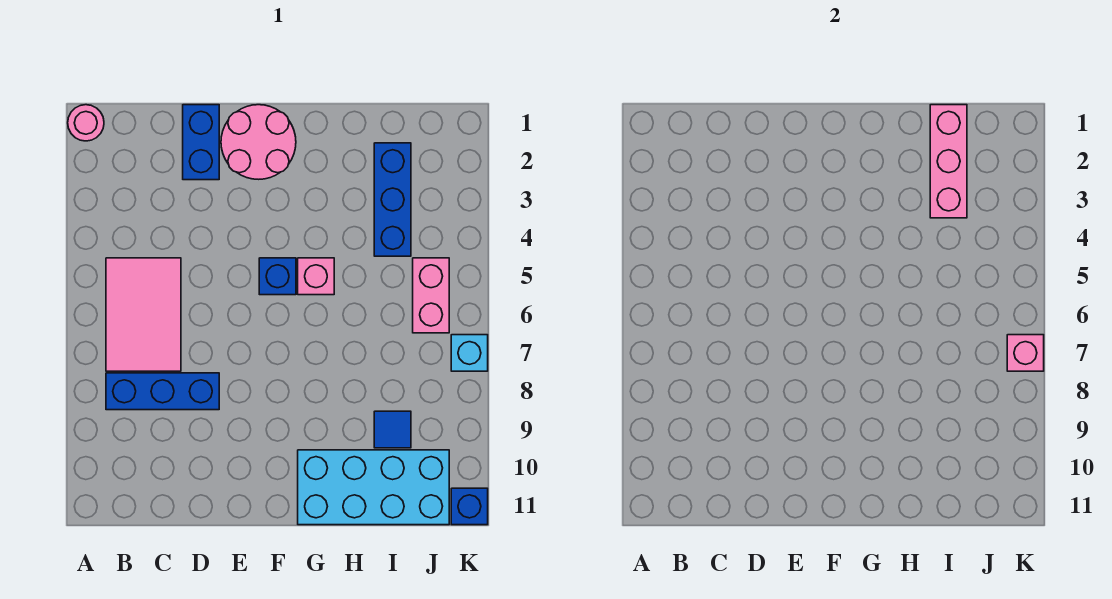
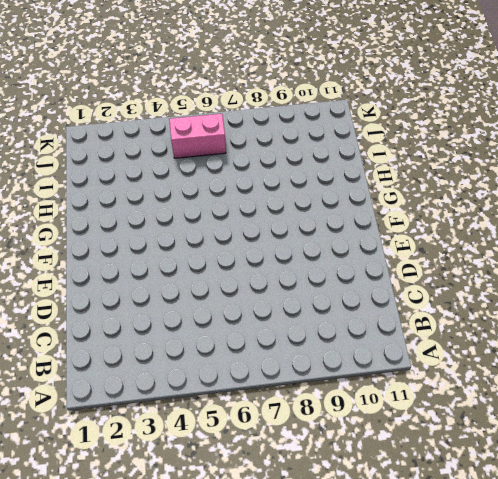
none -> pink round brick A1 level 1
none -> pink tile B5:C7 level 1
none -> blue brick B8:D8 level 1

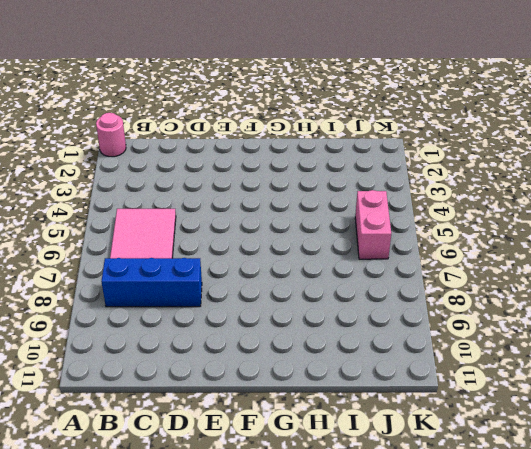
none -> blue brick D1:D2 level 1
none -> pink round brick E1:F2 level 1
none -> blue brick F5 level 1

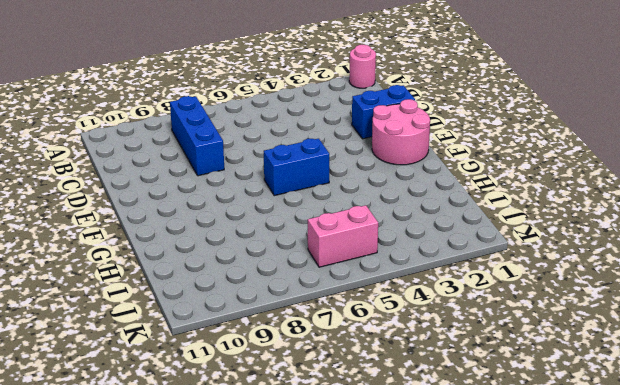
blue brick F5:F6 level 1 -> blue brick F5 level 1
none -> pink tile B5:C7 level 1
none -> pink brick G5 level 1
none -> cyan brick G10:J11 level 1

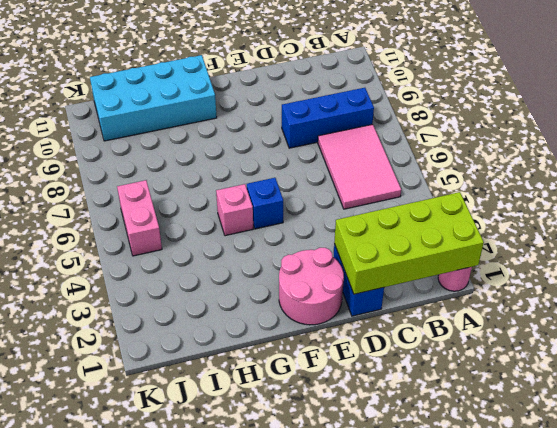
lime brick A1:D2 level 2 -> none
none -> blue brick I2:I4 level 1
none -> blue tile I9 level 1
none -> cyan brick K7 level 1

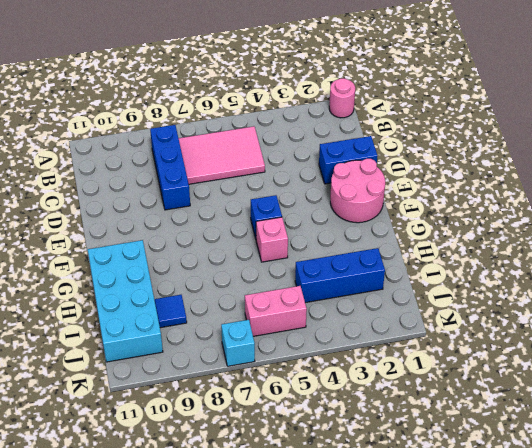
none -> blue brick K11 level 1
none -> pink brick I1:I3 level 2
none -> pink brick K7 level 2

